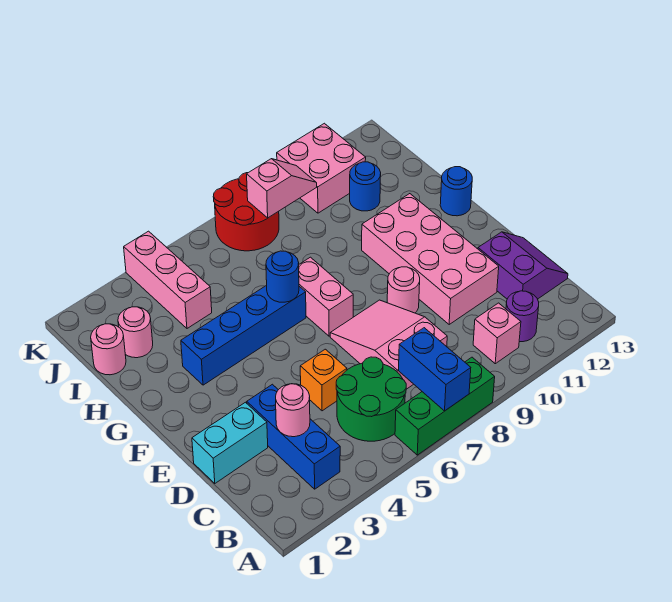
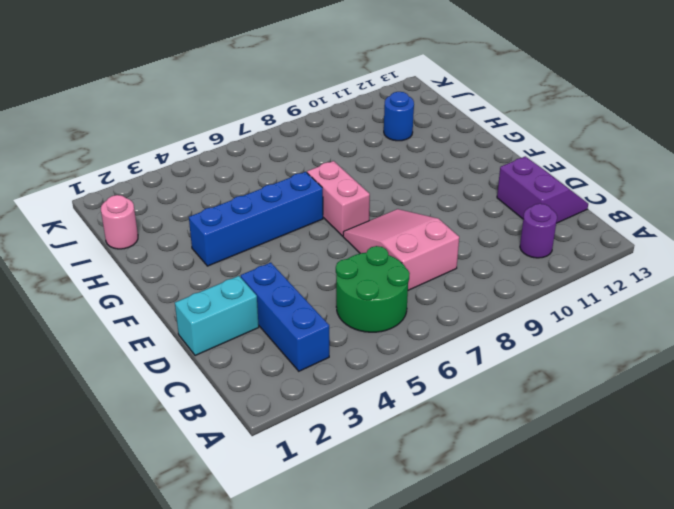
none -> green brick A6:A8 level 1
none -> pink brick B10 level 1
none -> orange brick D5 level 1

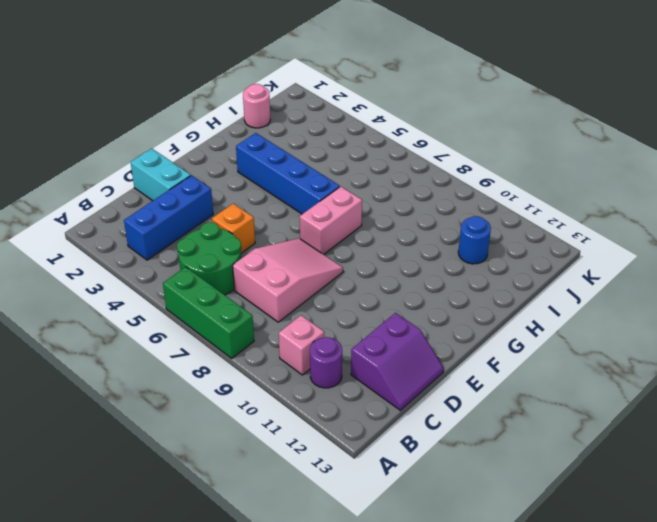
none -> pink brick D10:G11 level 1
none -> pink round brick E9 level 1
none -> blue round brick G13 level 1

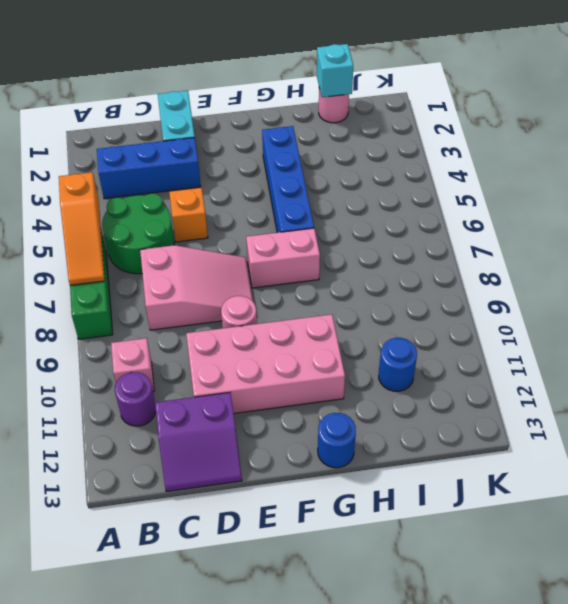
orange slope A5:A7 level 2 top 5 -> blue brick A7:B7 level 2
cyan brick I1 level 2 -> none
none -> pink round brick I2 level 1
none -> pink brick I4:K4 level 1
none -> red round brick J7:K8 level 1

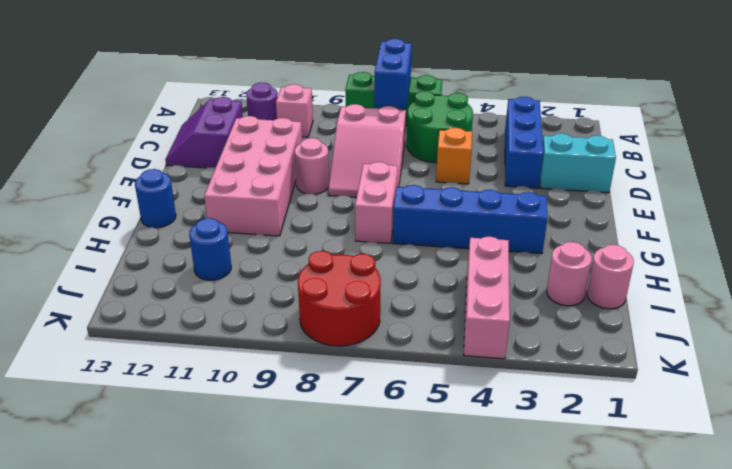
none -> pink brick J10:K11 level 1
none -> pink round brick C3 level 2
none -> blue round brick G6 level 2

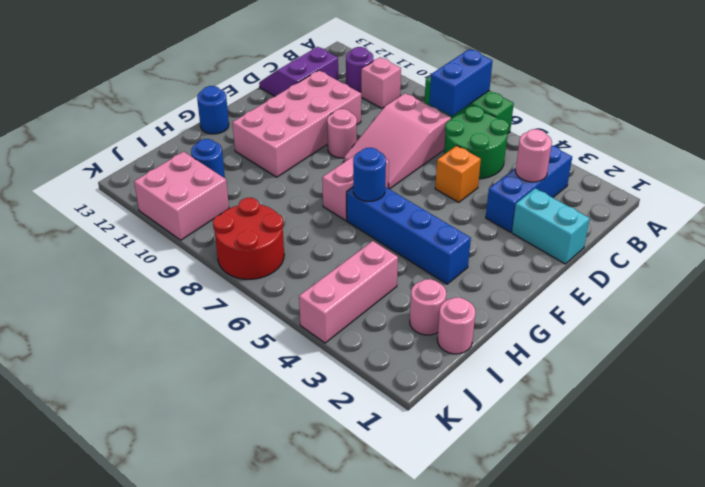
none -> pink slope J8:J9 level 2 top 8

